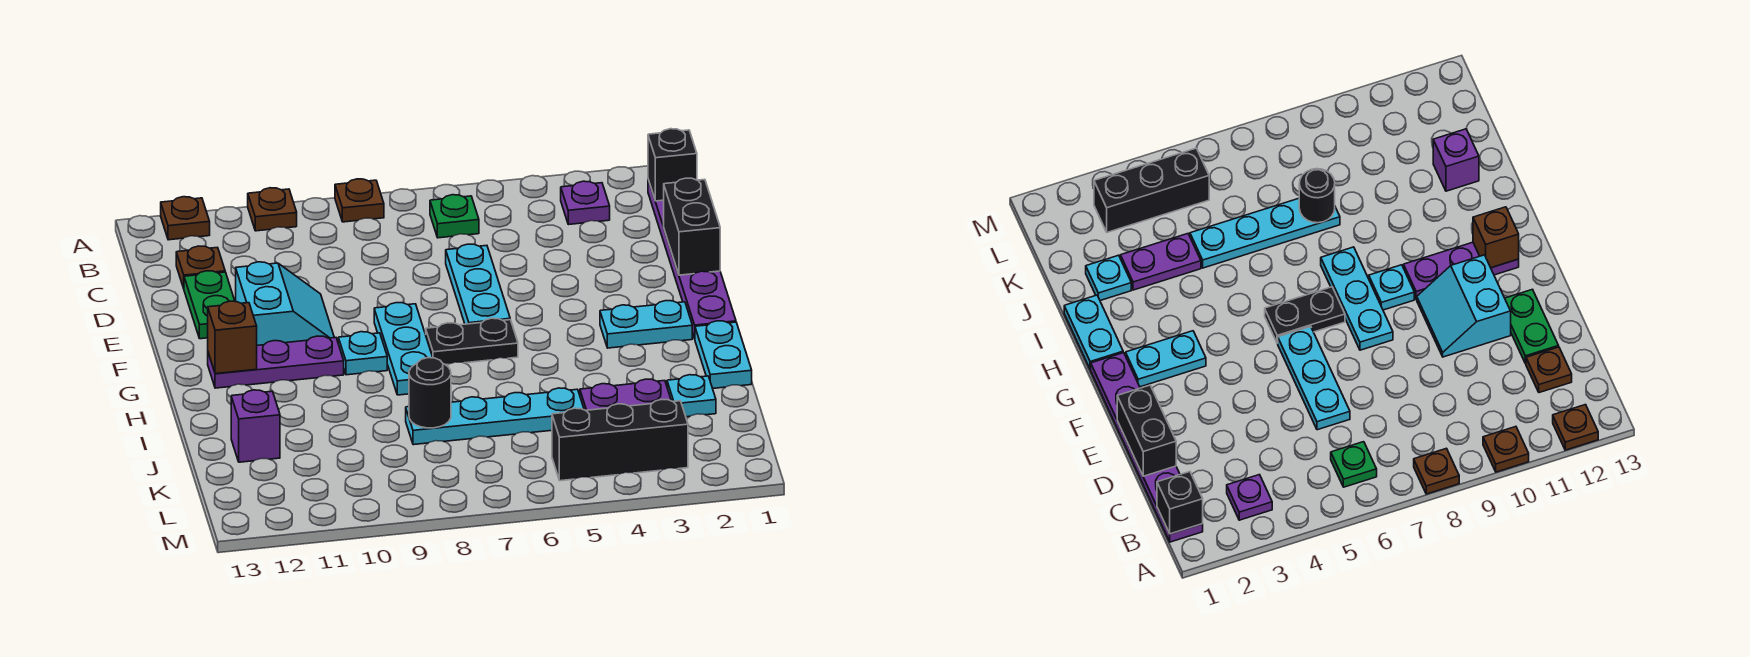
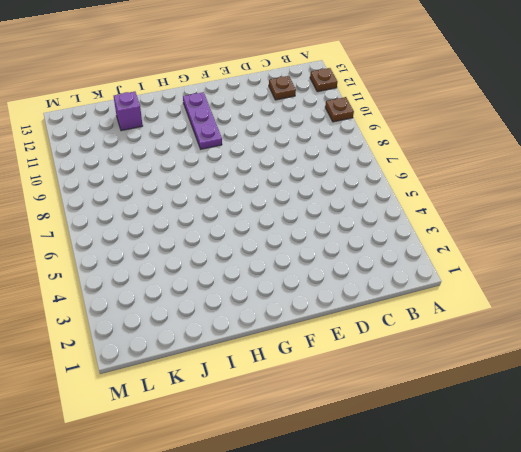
none -> brown plate A8 level 1
none -> purple plate B1:G1 level 1
none -> purple plate B3 level 1

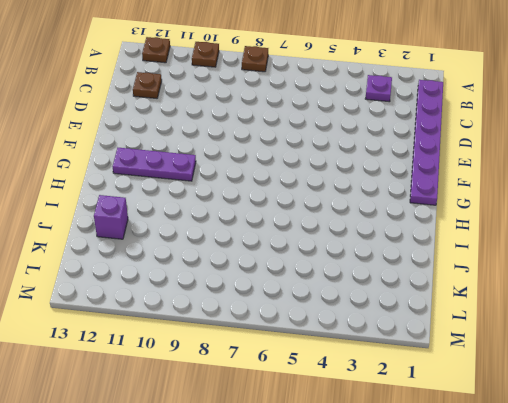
none -> green plate B6 level 1
none -> cyan plate D6:F6 level 1
none -> green plate D12:E12 level 1

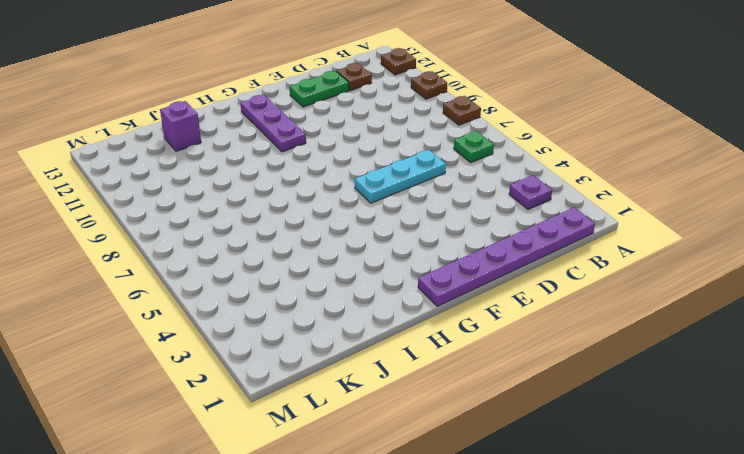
none -> cyan slope E10:F11 level 1 top 11
none -> cyan plate F8:H8 level 1
none -> cyan plate G2:G3 level 1

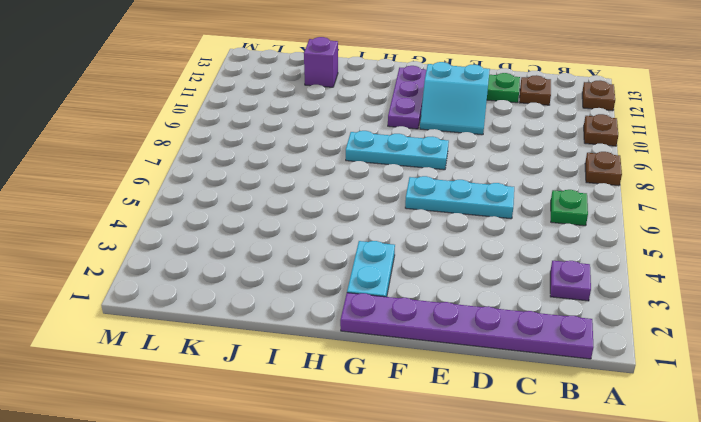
none -> black plate G6:G7 level 1
none -> cyan plate G9 level 1
none -> cyan plate H1:I1 level 1

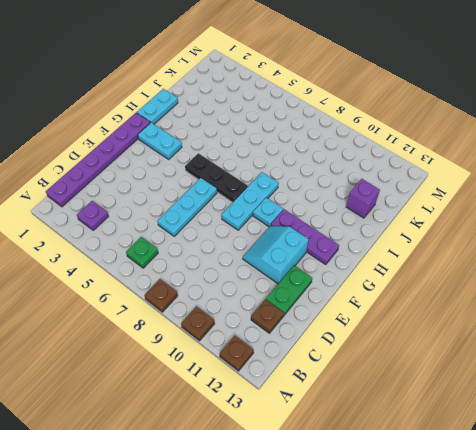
black plate G5:G7 level 1 -> black plate G6:G7 level 1
none -> cyan plate J2 level 1
none -> purple plate J3:J4 level 1
none -> cyan plate J5:J8 level 1

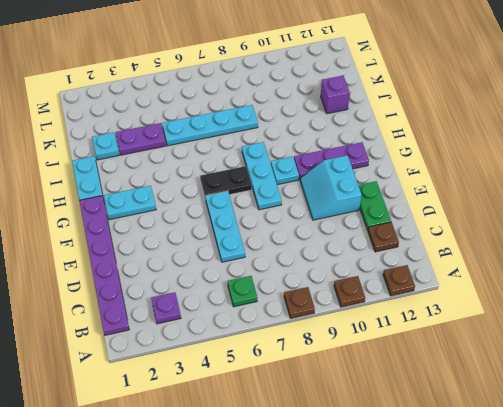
none -> black brick L3:L5 level 1
none -> black brick B1 level 2
none -> black brick D1:E1 level 2

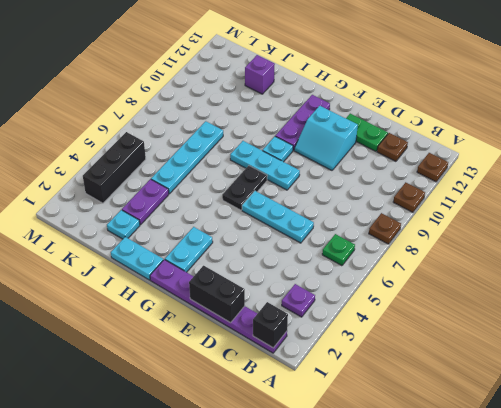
none -> brown brick G12 level 2
none -> black round brick J8 level 2

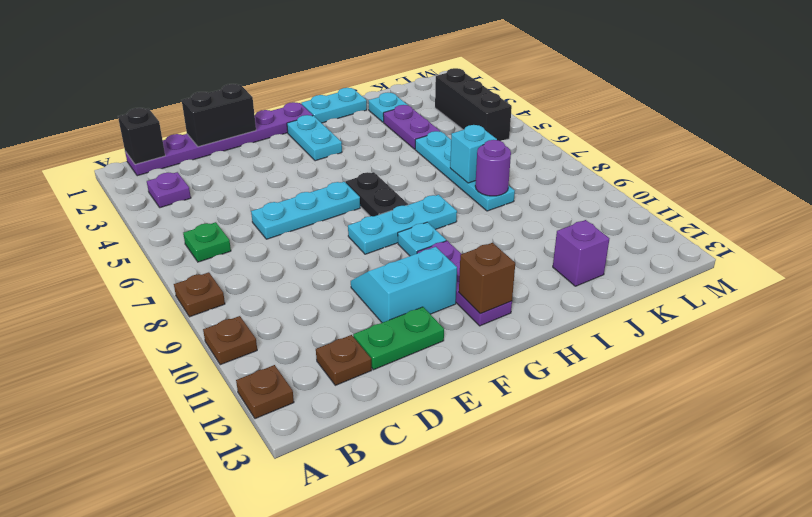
cyan brick J7 level 2 -> none
purple round brick J8 level 2 -> black round brick J8 level 2

